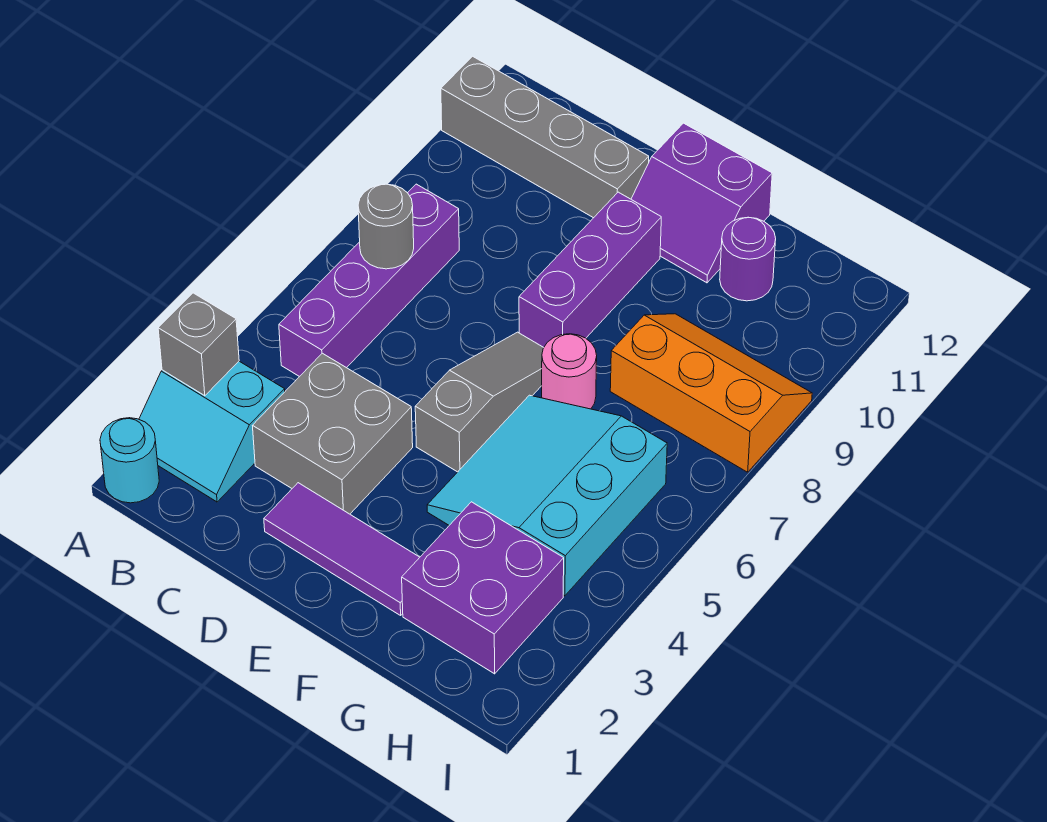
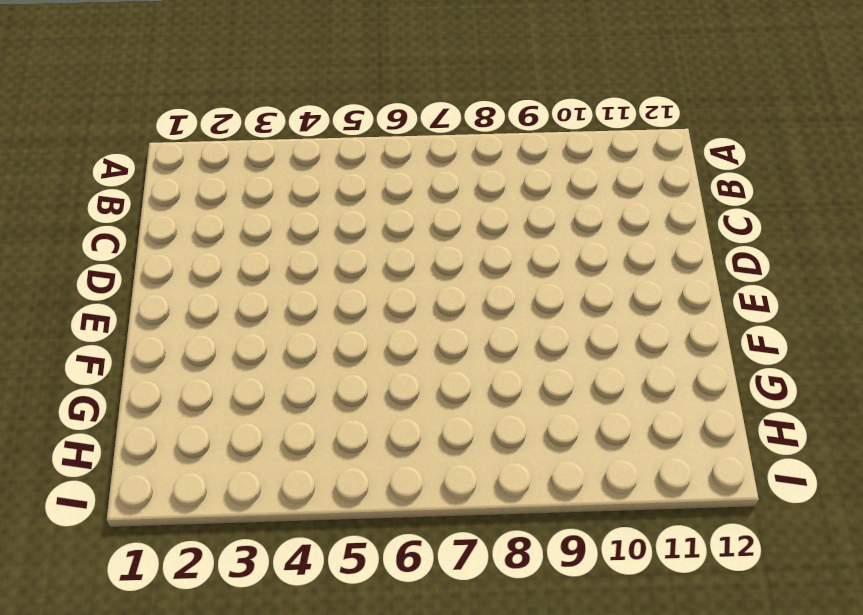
none -> cyan round brick A1 level 1
none -> cyan slope A2:B3 level 1 top 3
none -> grey brick A11:D11 level 1

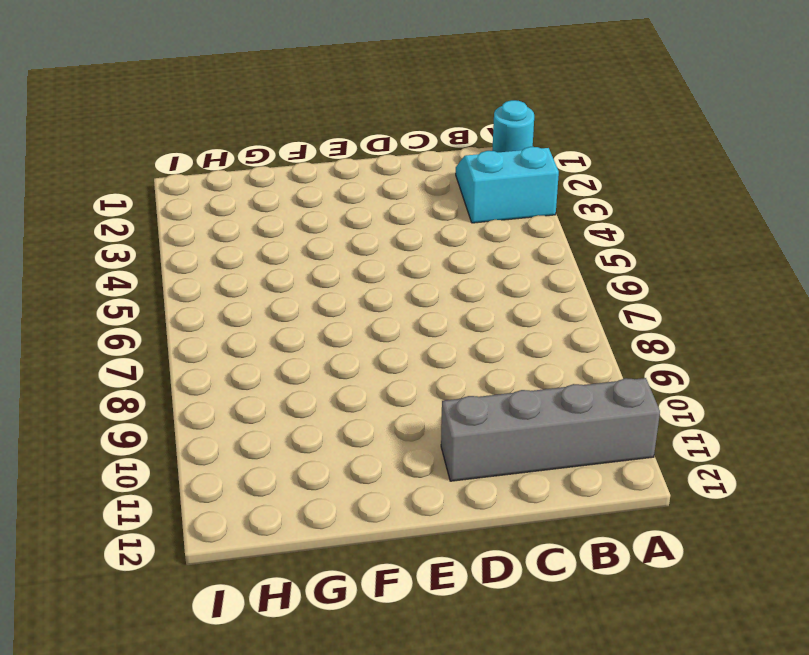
none -> purple brick B5:B8 level 1
none -> grey brick C3:D4 level 1
none -> purple tile D2:F2 level 1

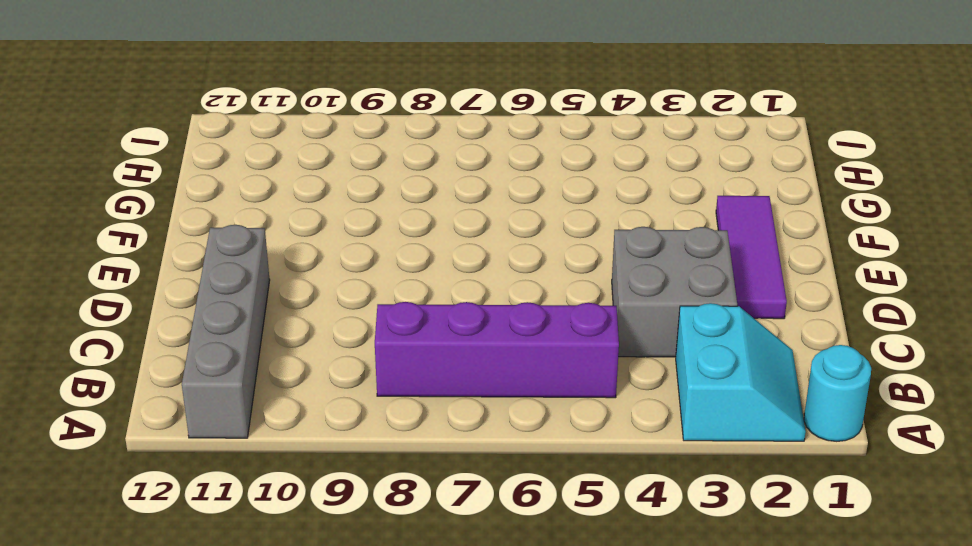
none -> grey slope E5:E7 level 1 top 5
none -> purple brick E8:E10 level 1
none -> purple slope E11:F12 level 1 top 12

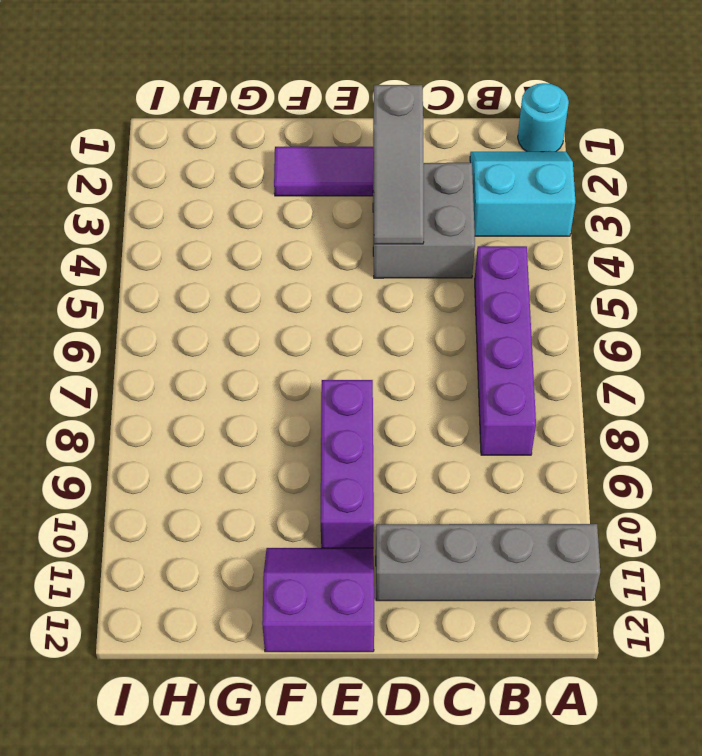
grey slope D2:D4 level 2 top 2 -> grey slope E5:E7 level 1 top 5
none -> cyan slope F4:H6 level 1 top H
none -> pink round brick F7 level 1
none -> purple brick G2:H3 level 1

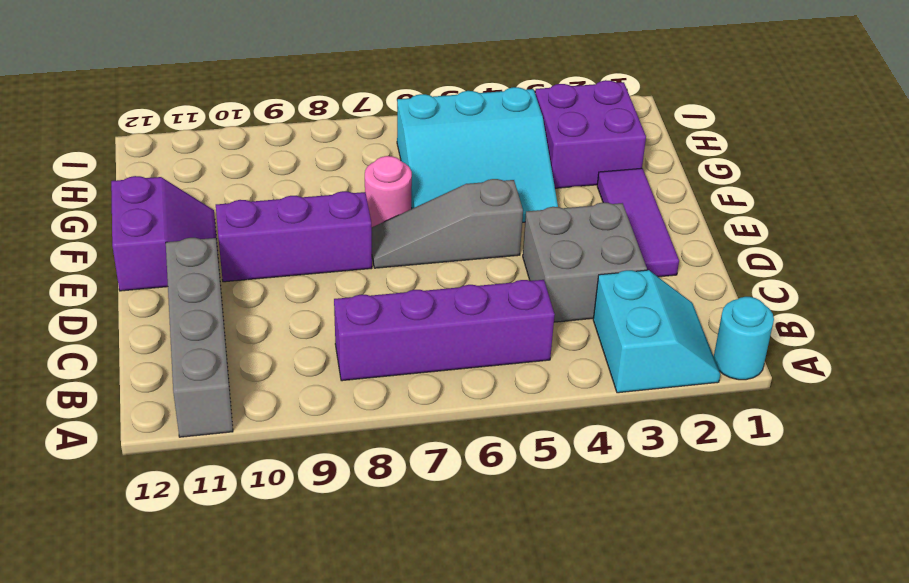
none -> orange slope G8:I9 level 1 top 8
none -> purple round brick G11 level 1
none -> grey brick A3 level 2

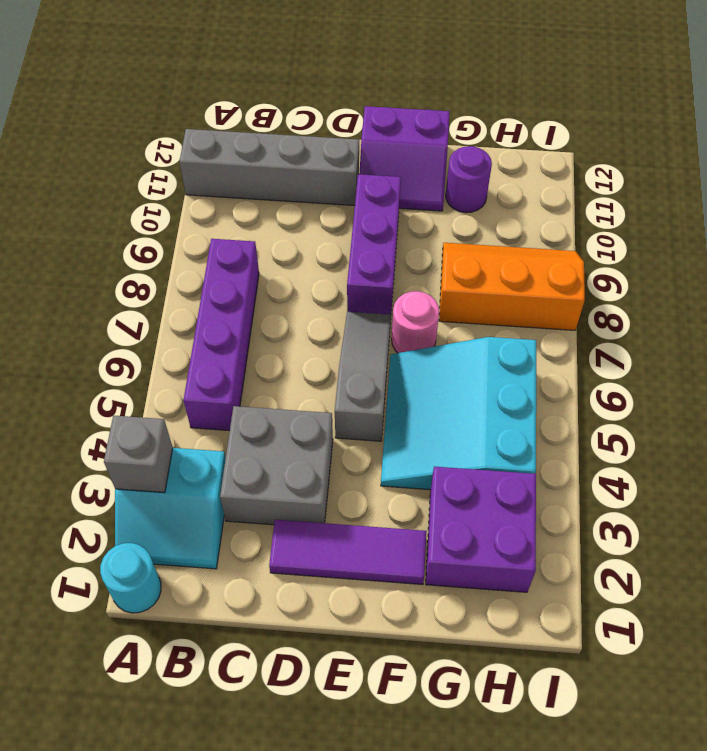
none -> grey round brick B7 level 2

